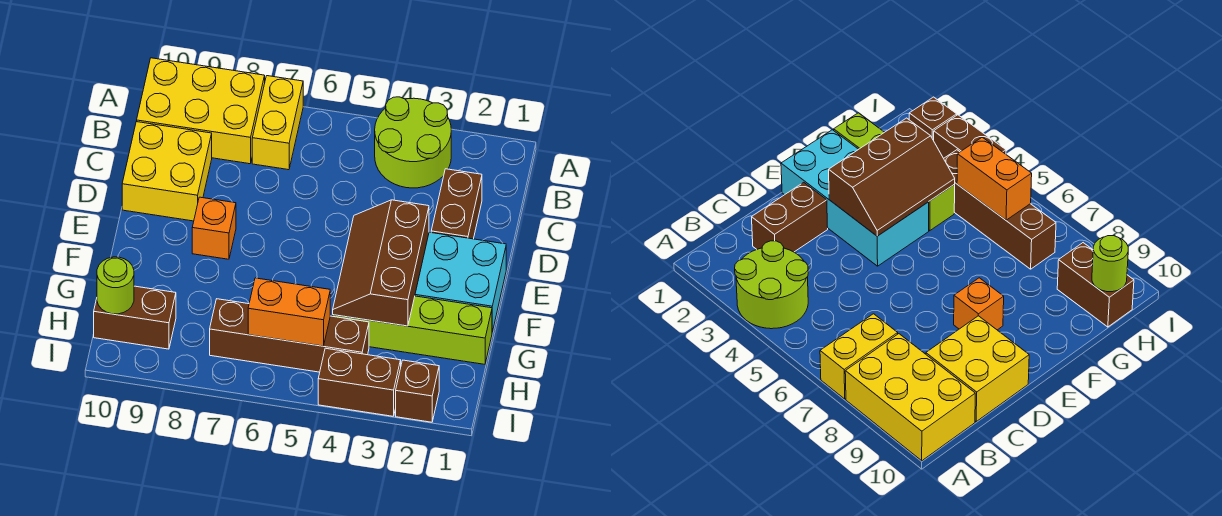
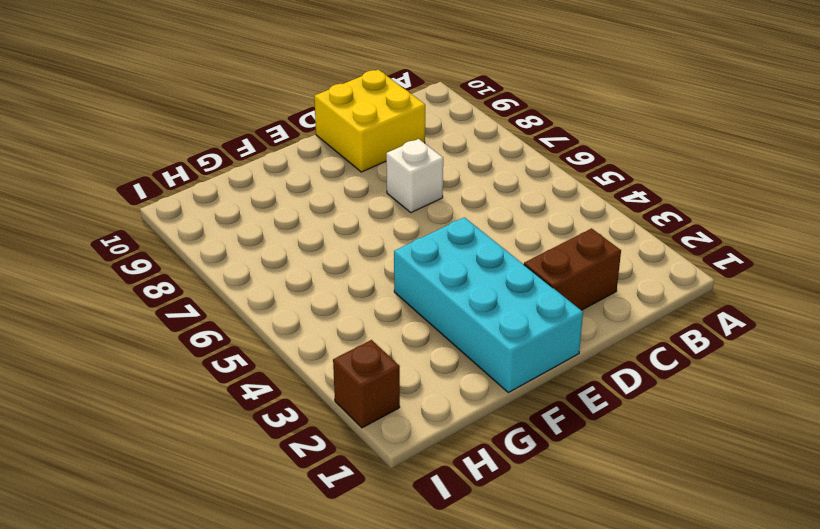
white brick D7 level 1 -> none
none -> lime round brick A3:B4 level 1
none -> yellow brick A7:B7 level 1
none -> yellow brick A8:B10 level 1

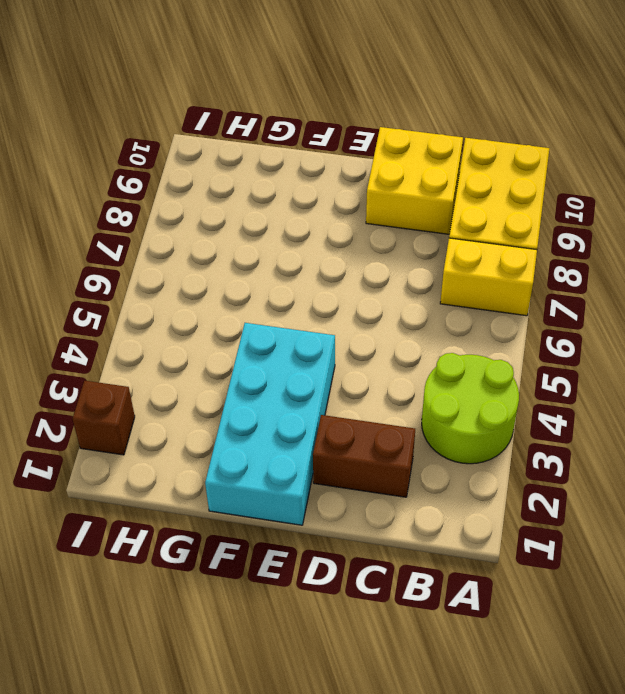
none -> orange brick E8 level 1
none -> lime brick G1:G4 level 1
none -> brown brick H4:H7 level 1

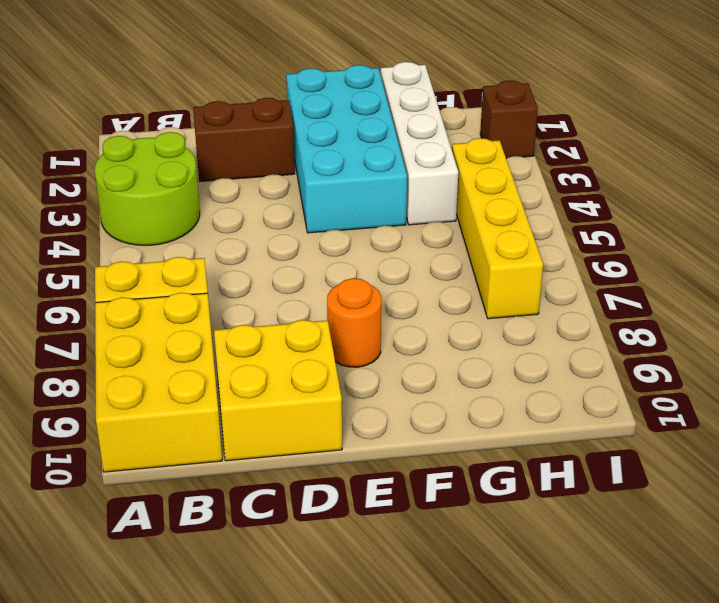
orange round brick E8 level 1 -> orange brick E8 level 1
white brick G1:G4 level 1 -> lime brick G1:G4 level 1
yellow brick H4:H7 level 1 -> brown brick H4:H7 level 1
none -> brown brick H9:H10 level 1
none -> brown brick I3:I4 level 1
none -> brown slope E3:G4 level 2 top 3

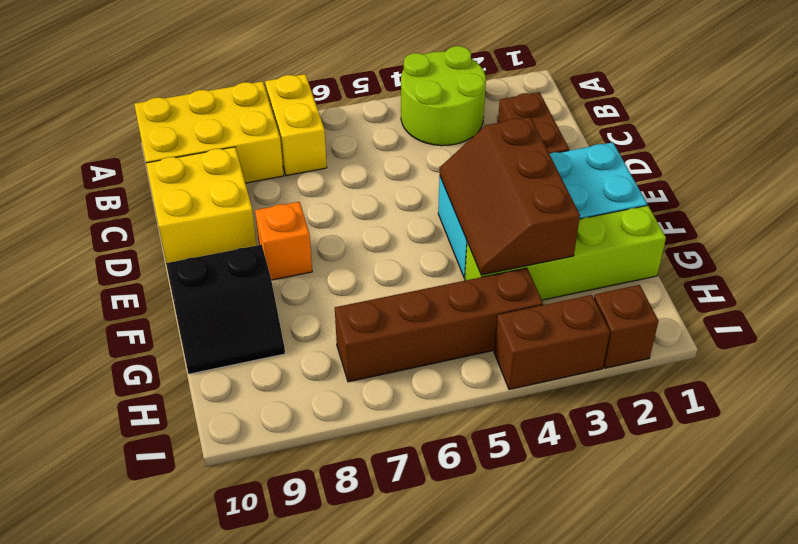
black slope F9:G10 level 1 top F -> none
none -> brown brick H9:H10 level 1
none -> orange brick H5:H6 level 2
none -> lime round brick H10 level 2

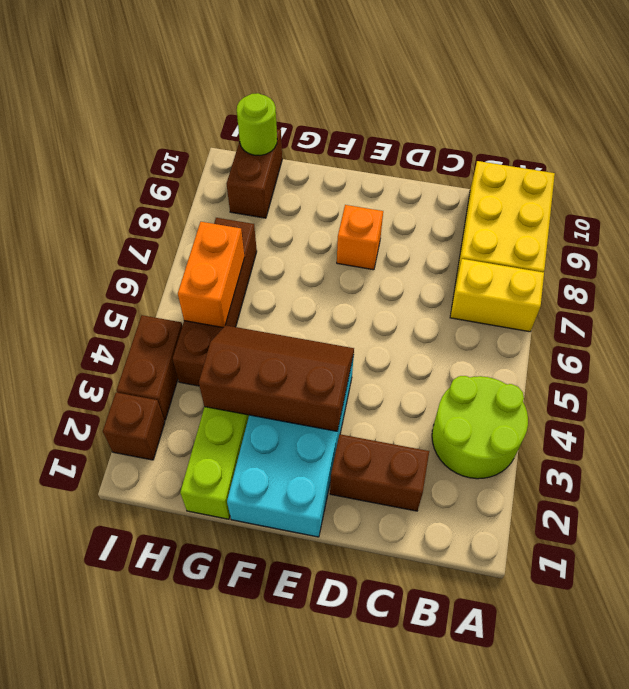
none -> yellow brick C9:D10 level 1

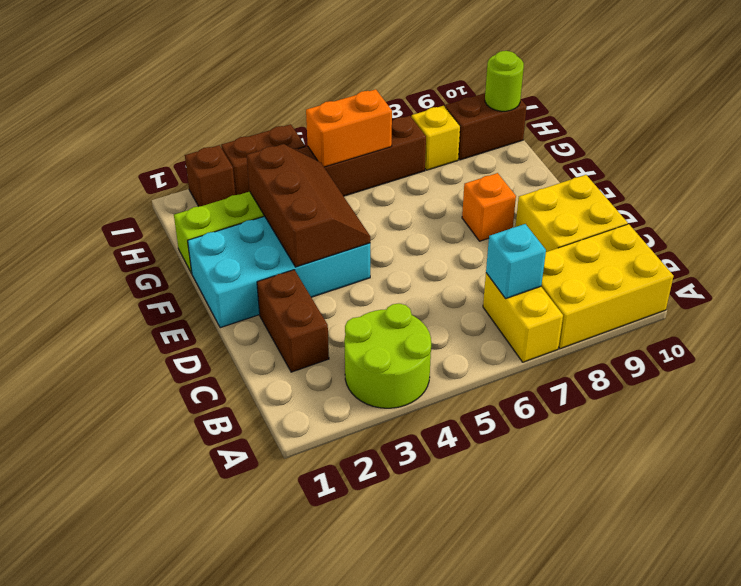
cyan brick B7 level 2 -> none
yellow brick H8 level 1 -> none

